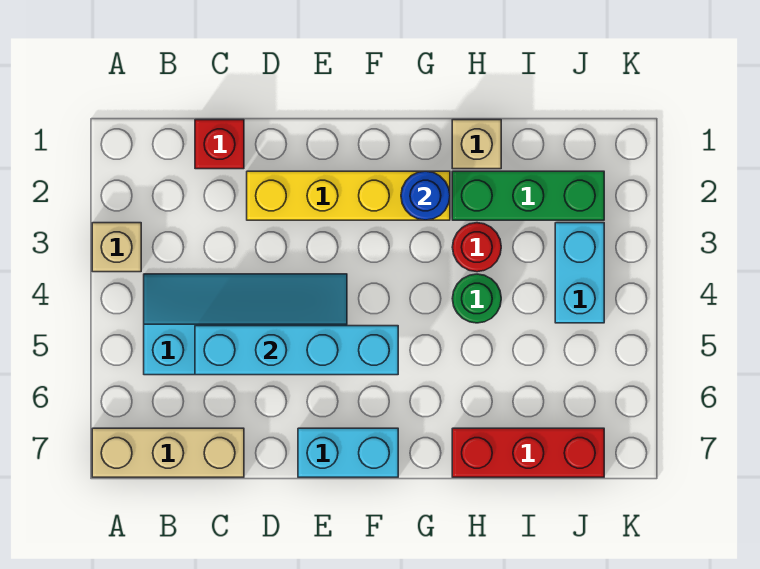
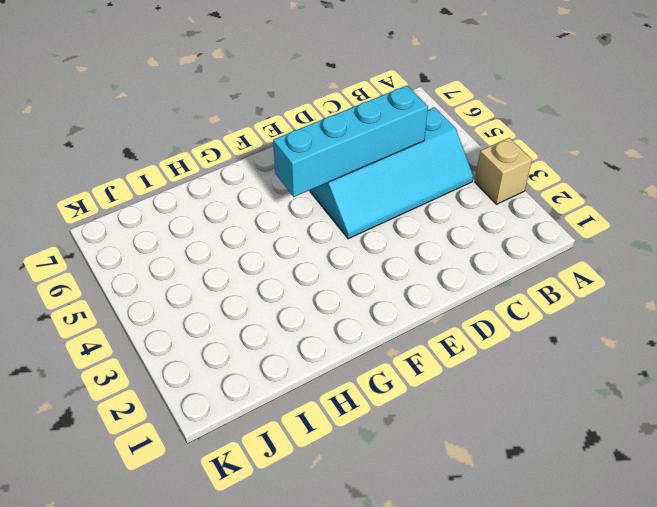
none -> tan brick A7:C7 level 1
none -> red brick C1 level 1
none -> yellow brick D2:G2 level 1

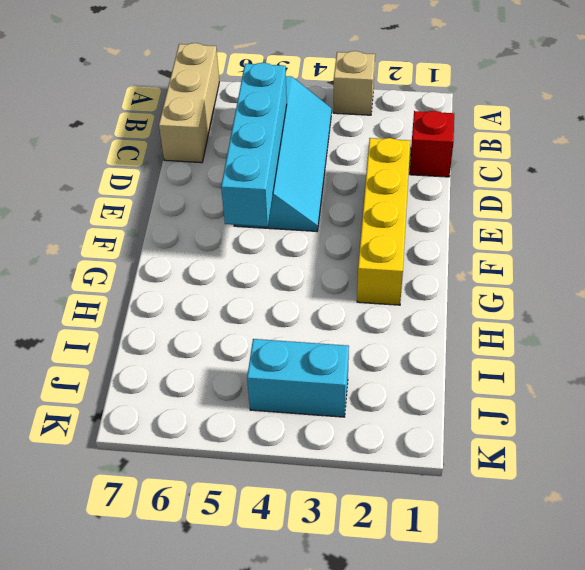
none -> cyan brick E7:F7 level 1
none -> tan brick H1 level 1
none -> green brick H2:J2 level 1

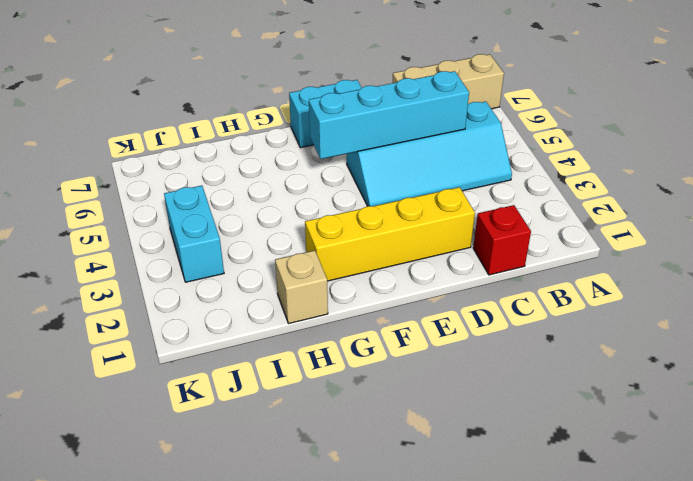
none -> tan brick A3 level 1
none -> green brick H2:J2 level 1
none -> red round brick H3 level 1

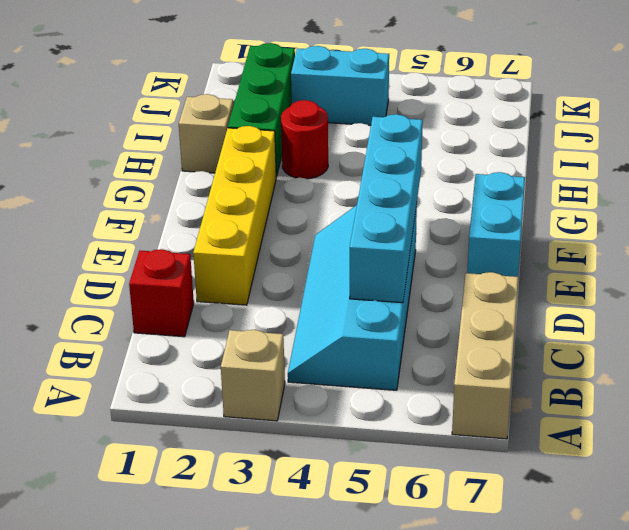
none -> green round brick H4 level 1
none -> red brick H7:J7 level 1
none -> blue round brick G2 level 2

